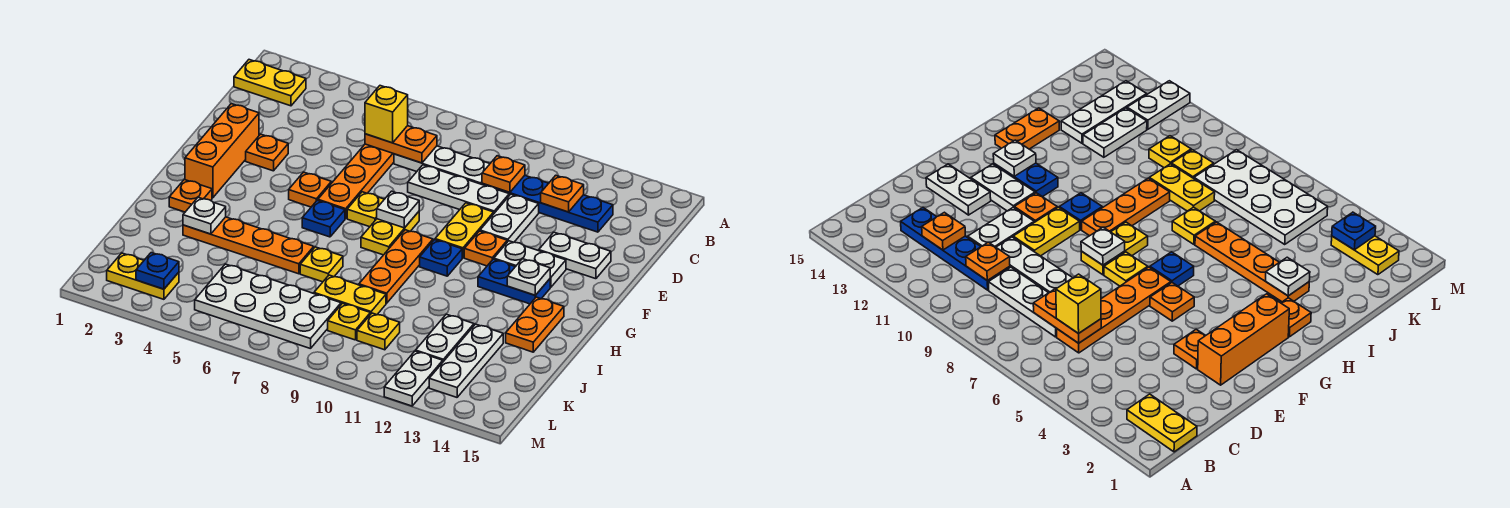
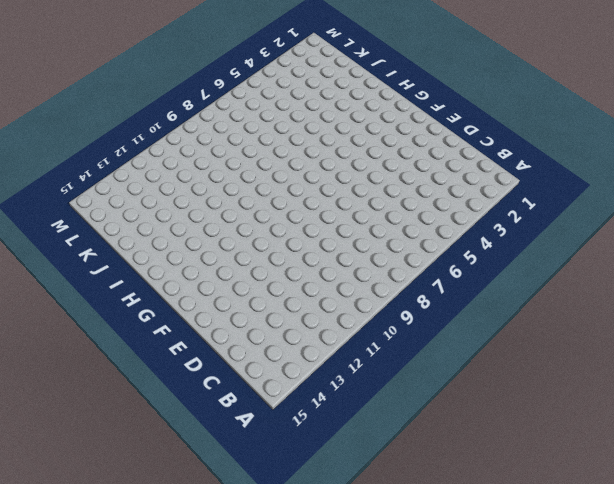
none -> yellow plate B1:B2 level 1
none -> orange plate C6:F6 level 1
none -> white plate C7:C9 level 1
none -> blue plate C10:C13 level 1

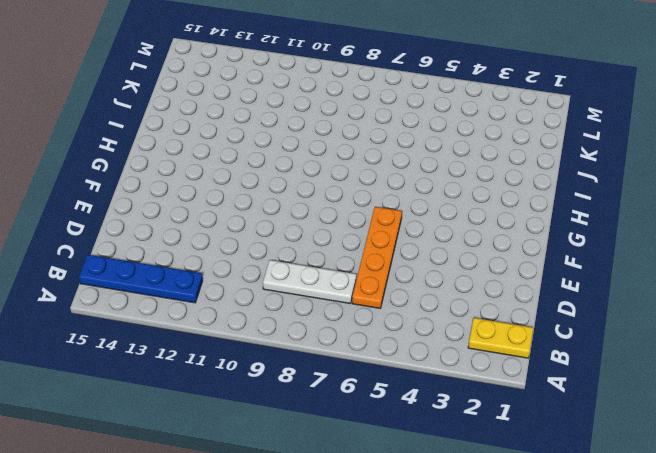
blue plate B12:B15 level 1 -> blue plate C10:C13 level 1
none -> white plate D8:D10 level 1
none -> white plate D11:E11 level 1
none -> orange brick E2:G2 level 1
none -> orange plate E3 level 1

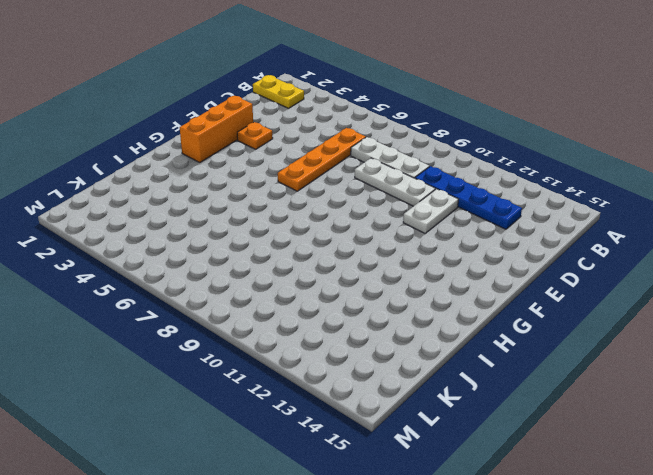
none -> yellow plate E10:F10 level 1
none -> white plate E13:E14 level 1
none -> orange plate F5 level 1
none -> yellow plate F7 level 1

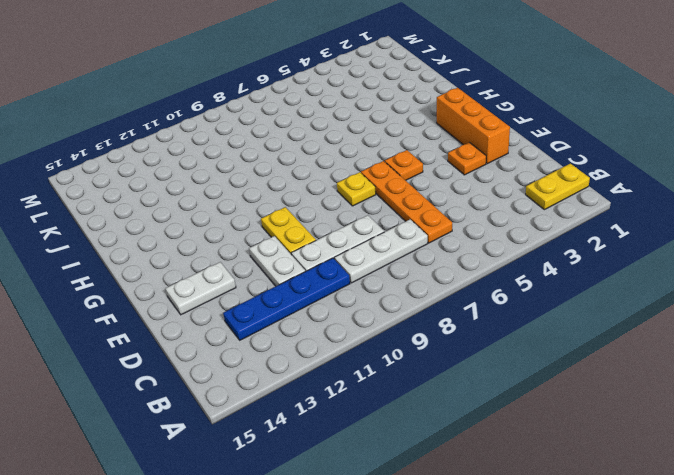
none -> yellow plate F8:G8 level 1
none -> orange plate F11 level 1
none -> white plate F12:F13 level 1
none -> blue plate G6 level 1

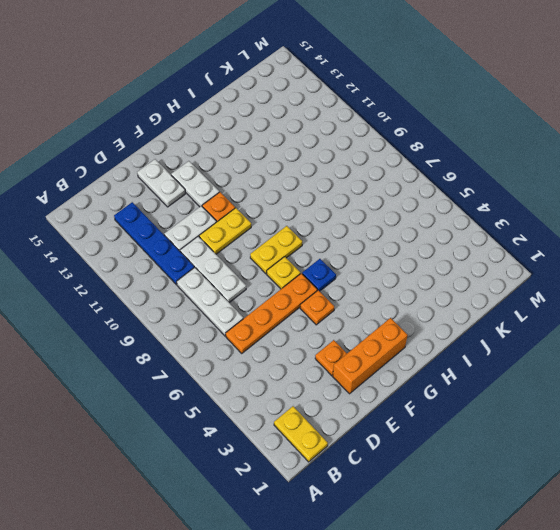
none -> orange plate G9:I9 level 1
none -> blue plate G10 level 1
none -> blue plate G12:G13 level 1
none -> orange plate H2 level 1

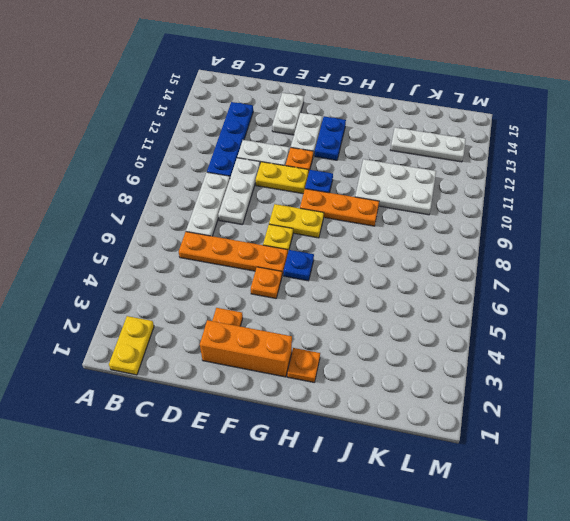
white plate I10:K11 level 1 -> yellow plate K10 level 1
none -> orange plate H14:I14 level 1
none -> orange plate I3:I6 level 1
none -> yellow plate I7 level 1
none -> yellow plate J8:J9 level 1

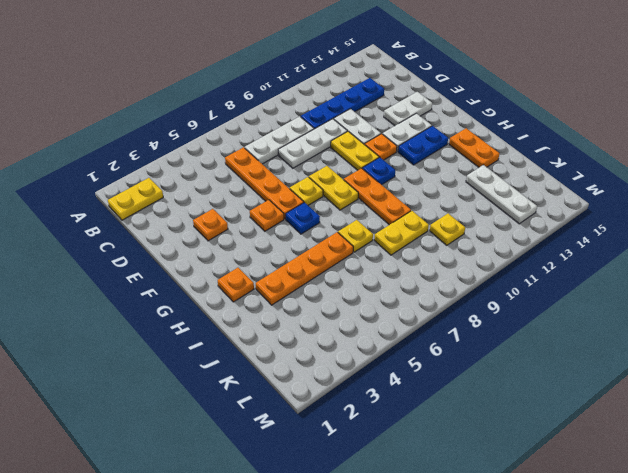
none -> orange brick E2:G2 level 1
none -> white plate J12:K12 level 1
none -> white plate K5:L8 level 1
none -> yellow plate K9 level 1

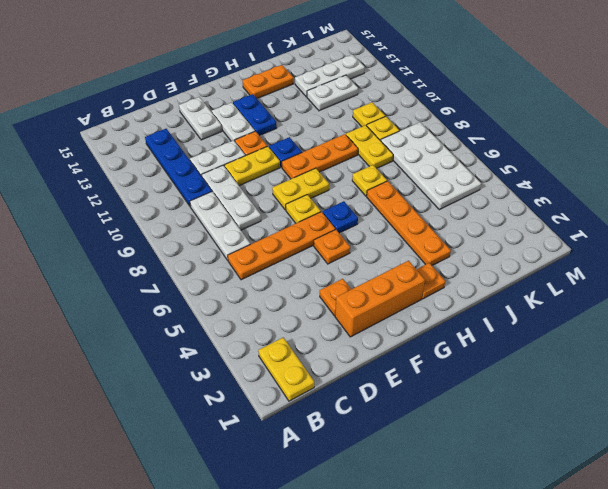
none -> yellow plate L2:L3 level 1
none -> white plate L12:M12 level 1
none -> orange plate C6:C7 level 2
none -> orange plate C10 level 2

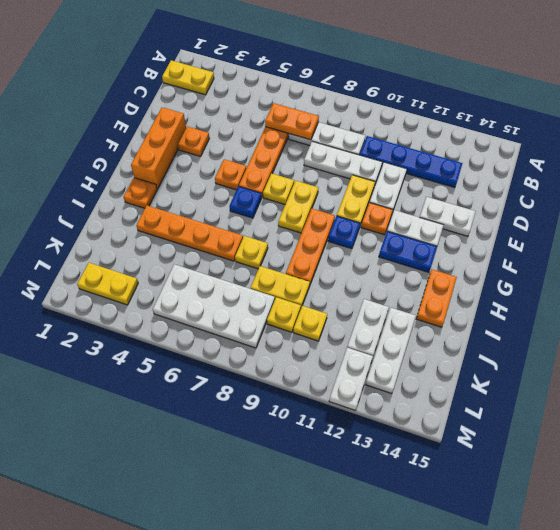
none -> orange plate C10 level 2
none -> orange plate C12 level 2
none -> white plate F8 level 2
none -> white plate G13 level 2

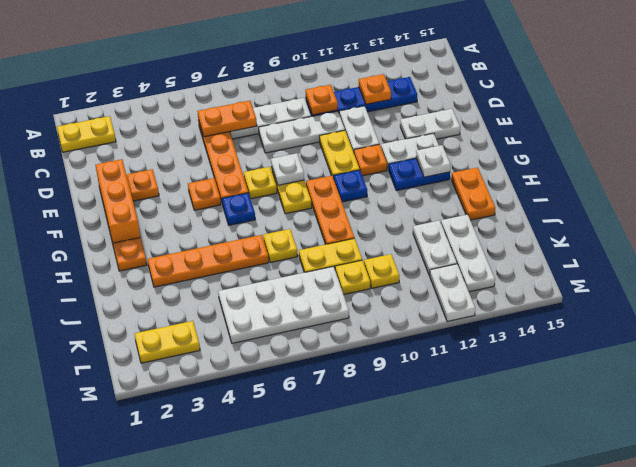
none -> white plate I3 level 2
none -> blue plate L3 level 2
none -> yellow brick C6 level 3

